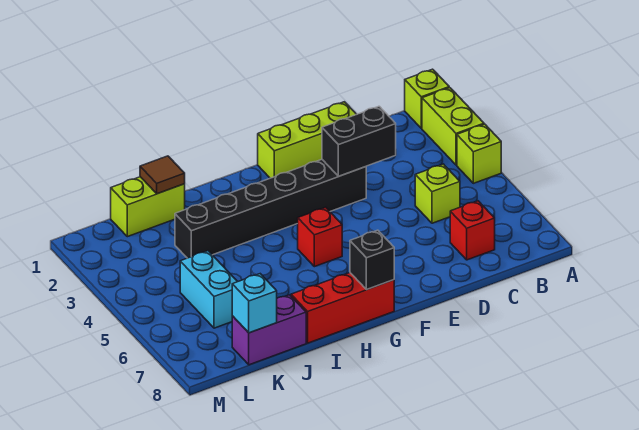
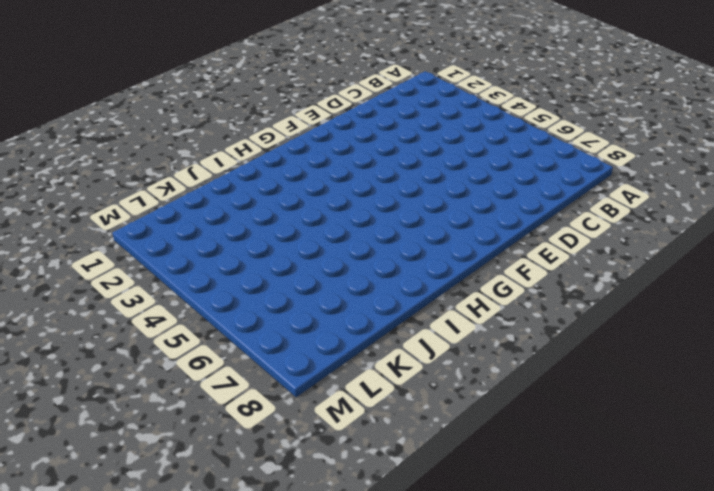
none -> lime brick A1 level 1
none -> lime brick A2:A3 level 1
none -> lime brick A4 level 1

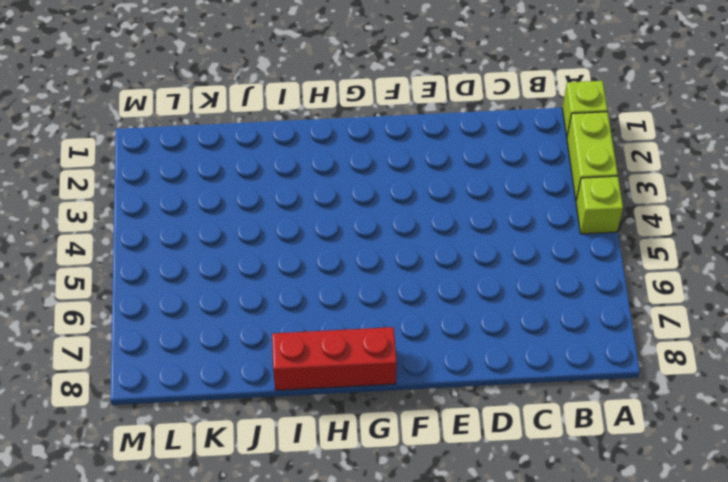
none -> lime brick C5 level 1
none -> red brick C7 level 1
none -> lime brick D1:F1 level 1

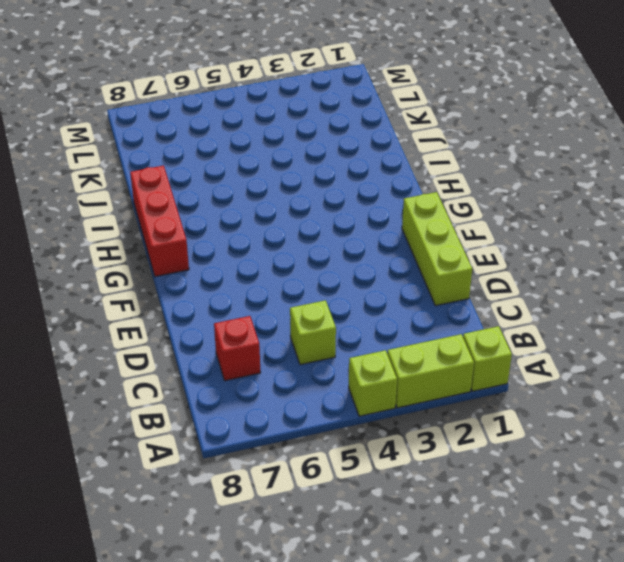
none -> black brick E3:J3 level 1
none -> red brick G5 level 1
none -> lime brick J1:K1 level 1

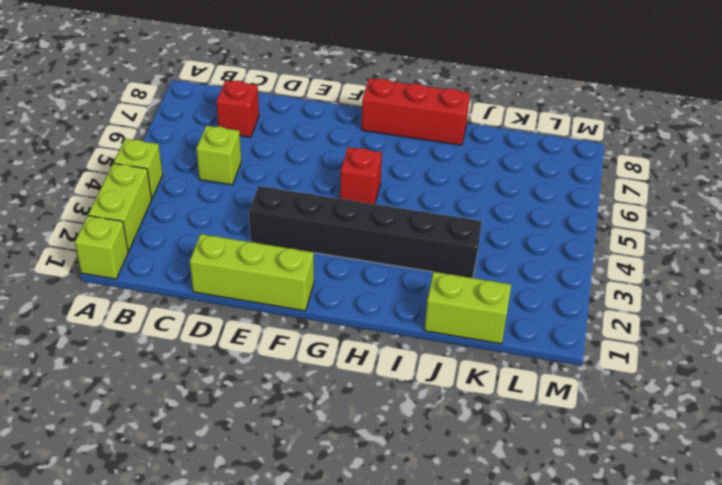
none -> purple brick J8:K8 level 1
none -> cyan brick K5:K6 level 1
none -> black brick D3:E3 level 2

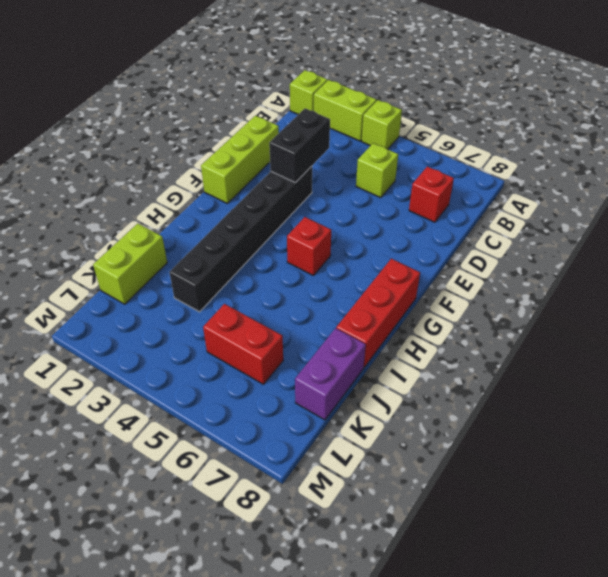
red brick K5:K6 level 1 -> cyan brick K5:K6 level 1
none -> black brick G8 level 2
none -> brown tile J1 level 2
none -> cyan brick K8 level 2

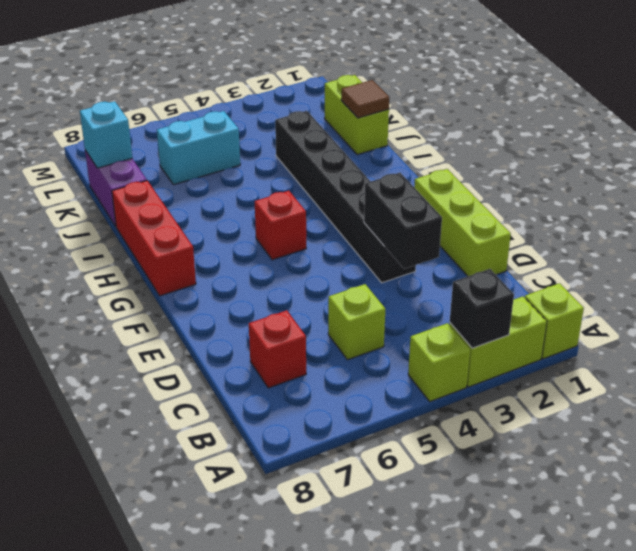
black brick A3 level 2 -> black brick G8 level 2

